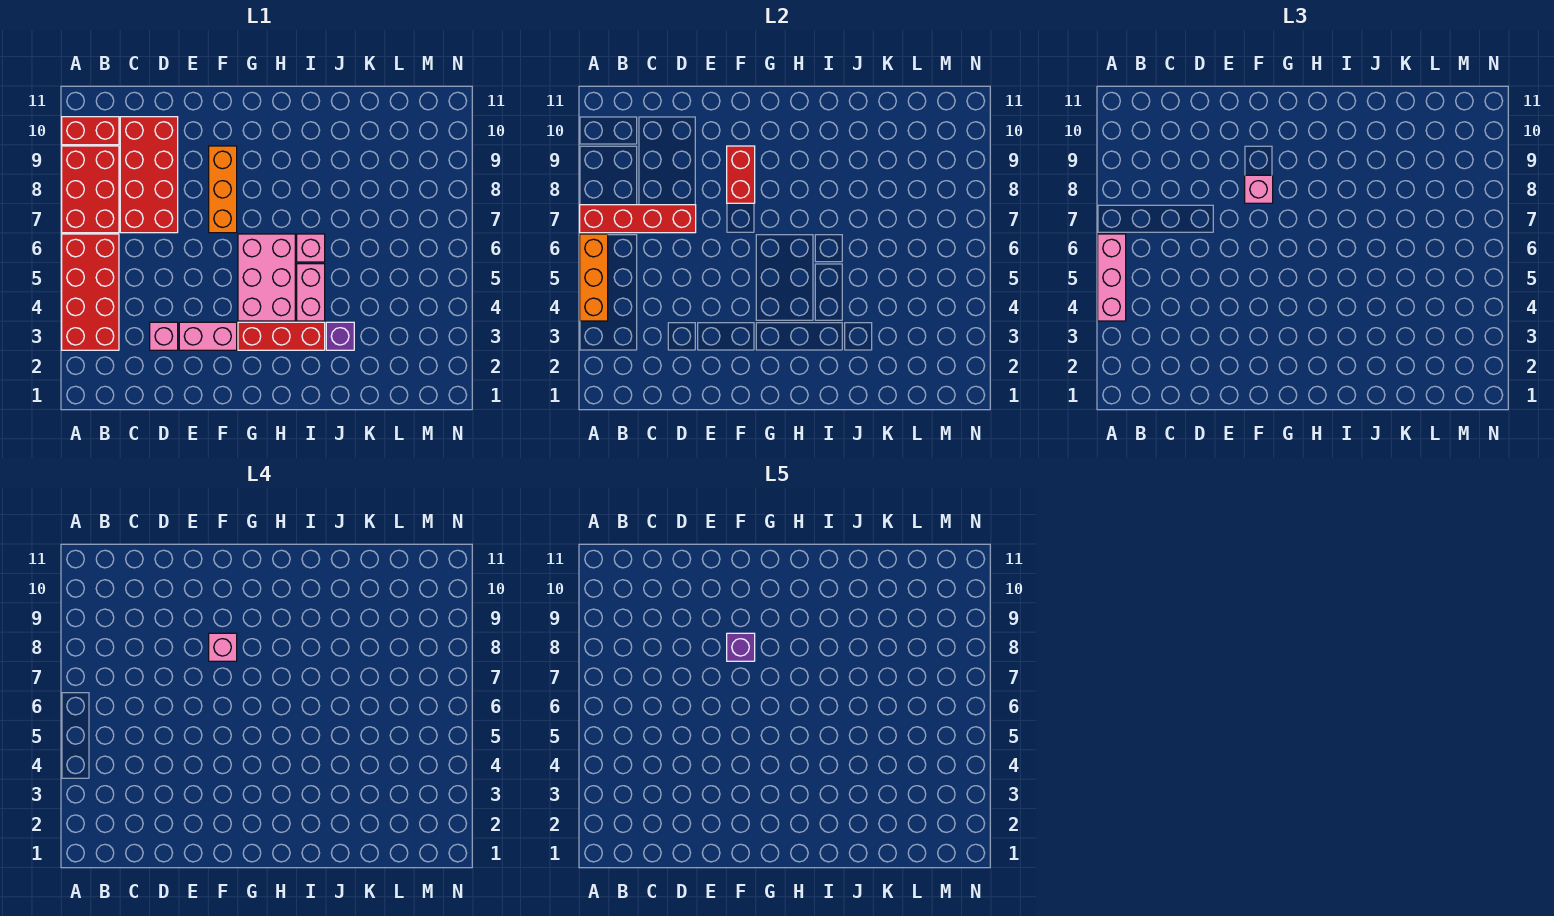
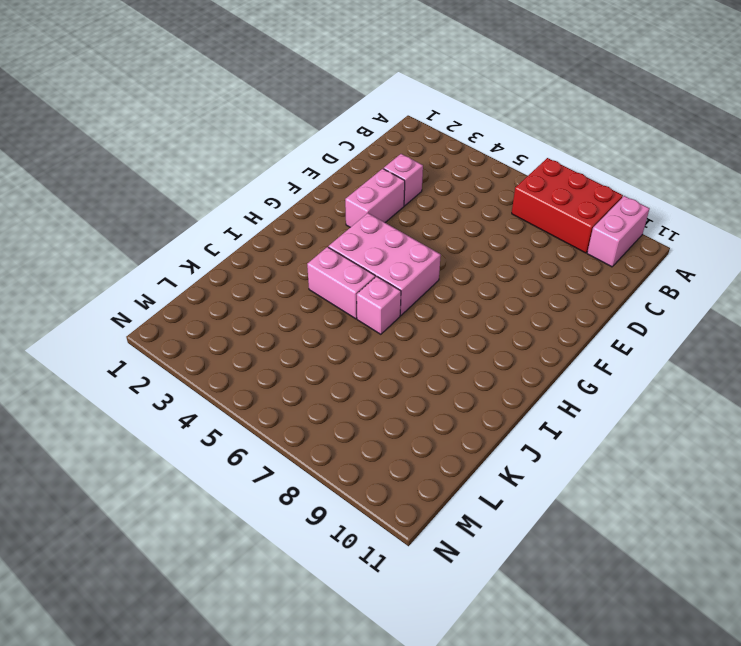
pink brick A10:B10 level 1 -> red brick A10:B10 level 1
none -> red brick A3:B6 level 1
none -> red brick C7:D10 level 1
none -> orange brick F7:F9 level 1

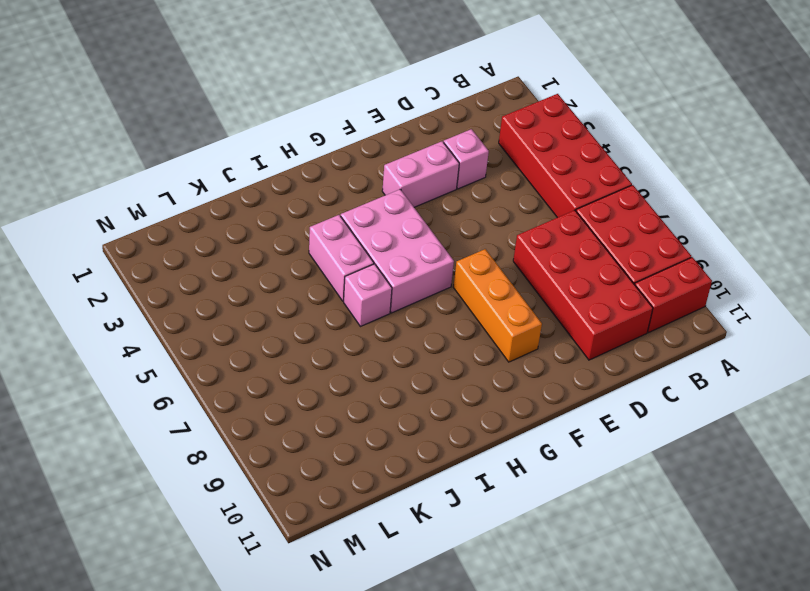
none -> red brick G3:I3 level 1
none -> purple brick J3 level 1
none -> orange brick A4:A6 level 2

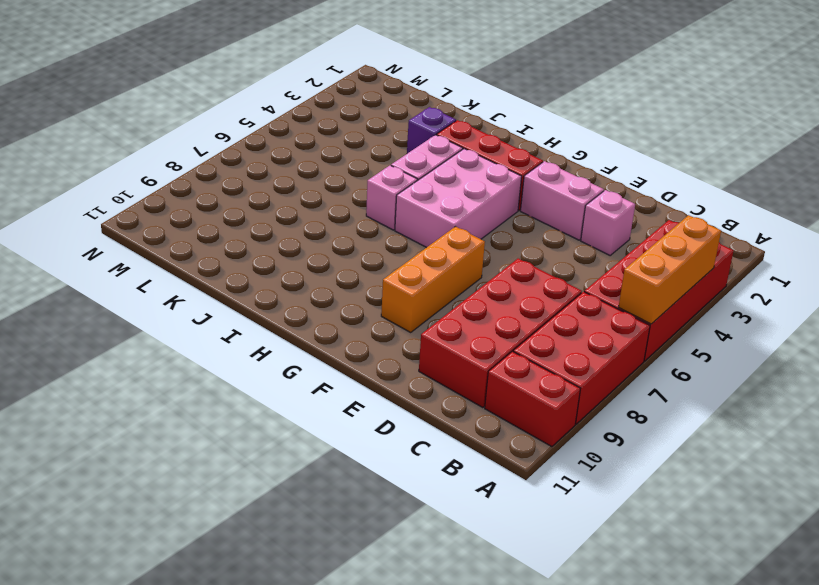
none -> red brick A7:D7 level 2
none -> red brick F8:F9 level 2
none -> pink brick A4:A6 level 3

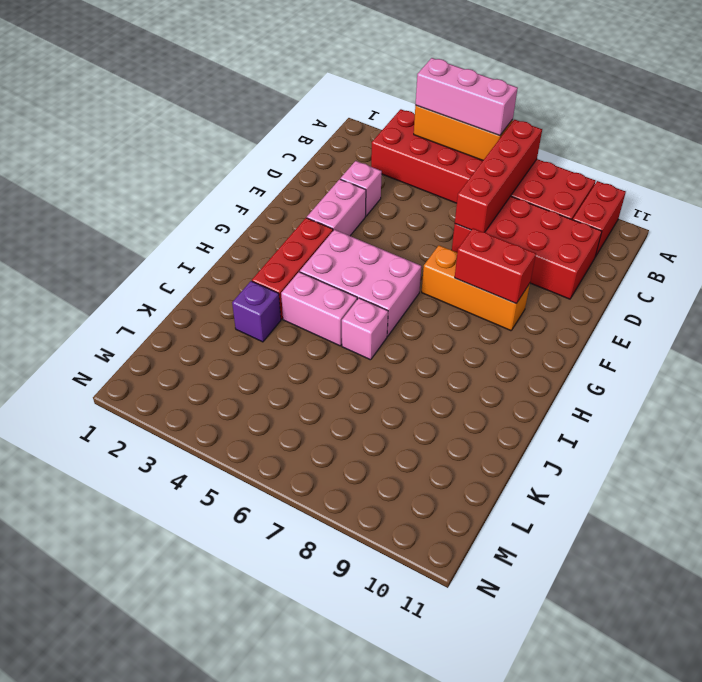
none -> pink brick F8 level 3
none -> pink brick F8 level 4
none -> purple brick F8 level 5

